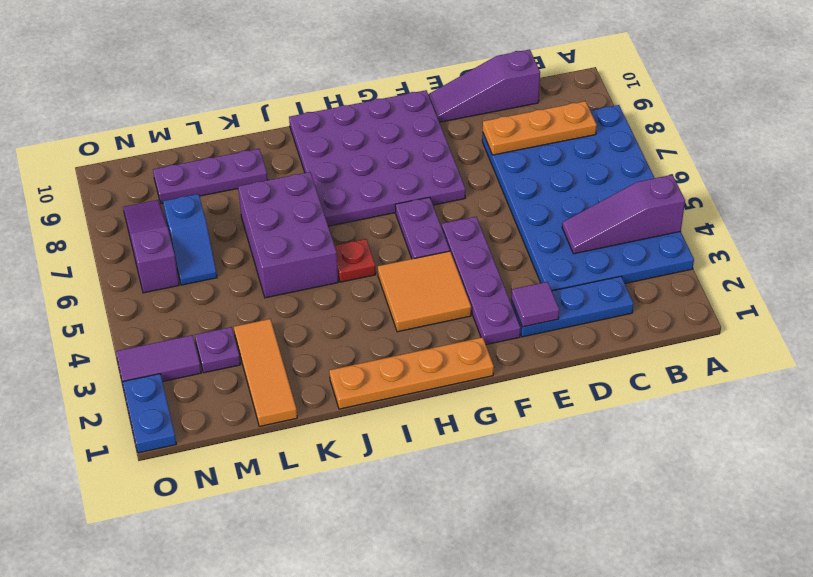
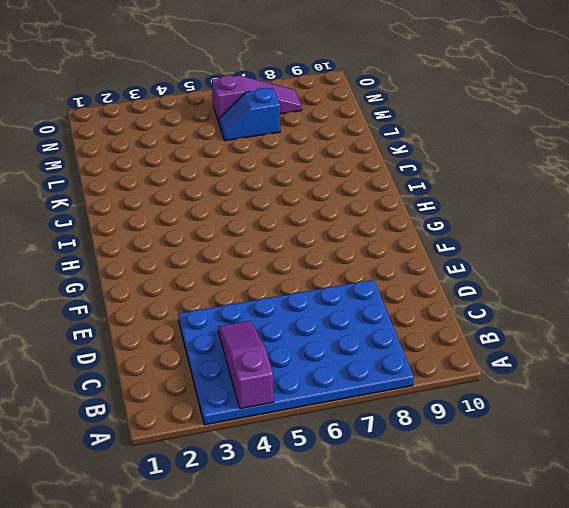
none -> blue plate C2:E2 level 1
none -> purple slope C10:E10 level 1 top C
none -> purple plate F2:F5 level 1

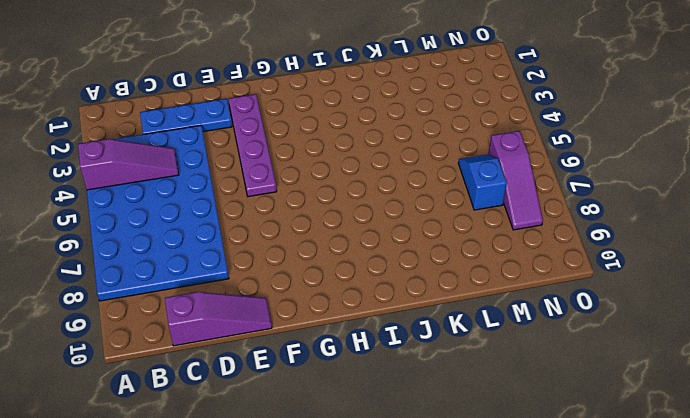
none -> purple plate F7:I10 level 1
none -> orange plate G1:J1 level 1
none -> orange tile G3:H4 level 1

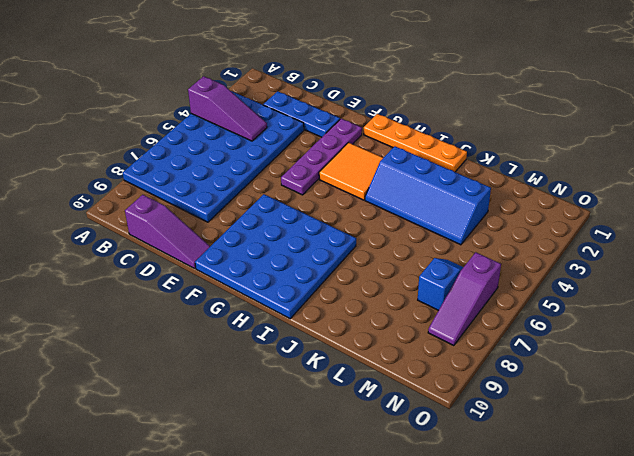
blue plate F7:I10 level 1 -> purple plate F7:I10 level 1
blue slope I3:L4 level 1 top 3 -> orange tile L1:L3 level 1
none -> purple plate G5:G6 level 1
none -> red plate I5 level 1
none -> purple brick J5:K7 level 1

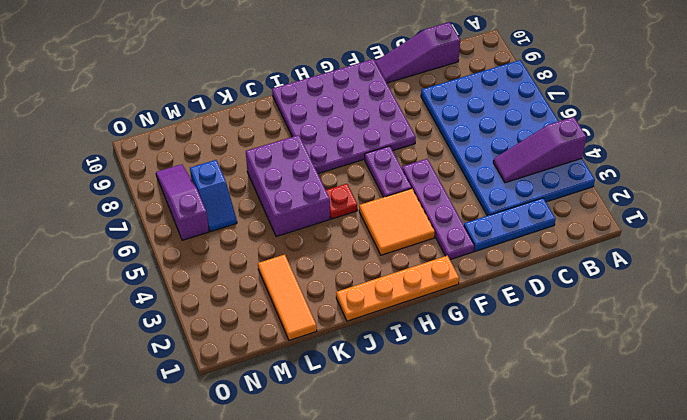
none -> purple plate K9:M9 level 1
none -> purple plate M3 level 1
none -> purple tile N3:O3 level 1

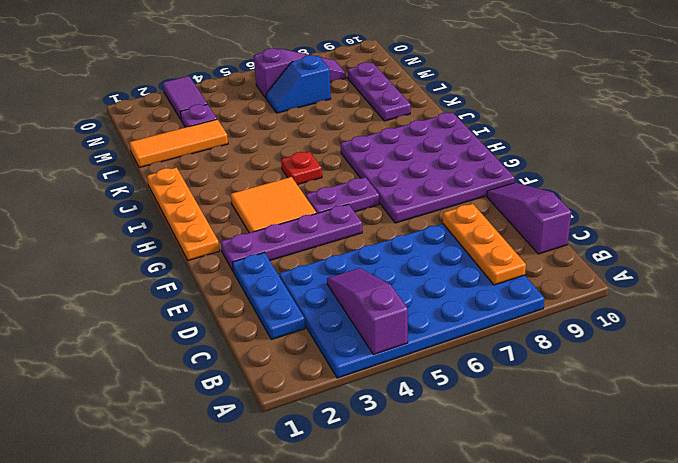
none -> purple brick J5:K7 level 1
none -> blue plate O1:O2 level 1
none -> purple tile E2 level 2

